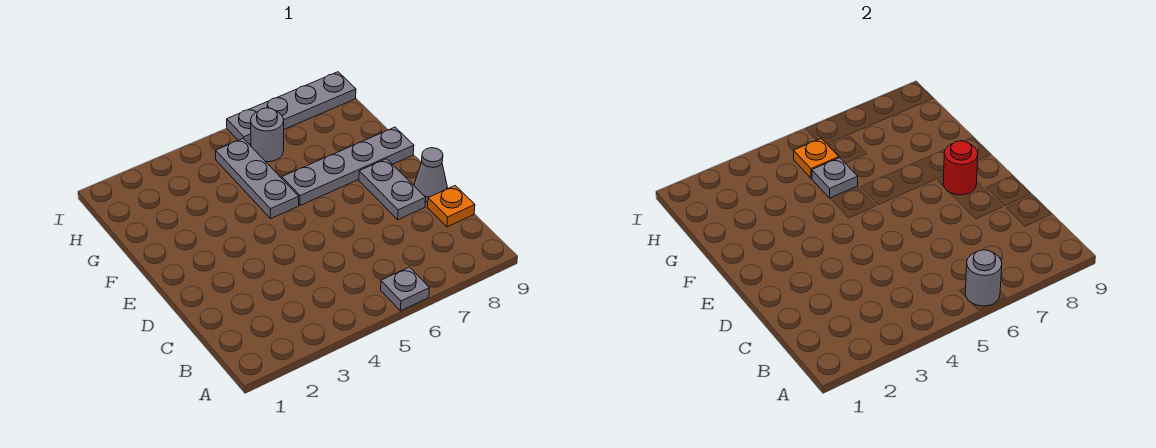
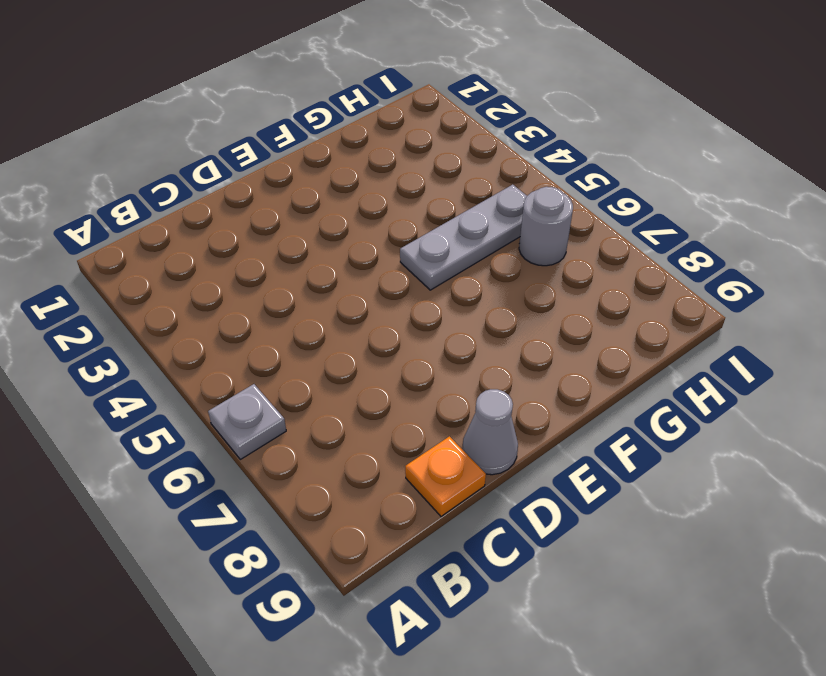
none -> grey plate D8:E8 level 1
none -> grey plate F6:F9 level 1
none -> grey plate I6:I9 level 1

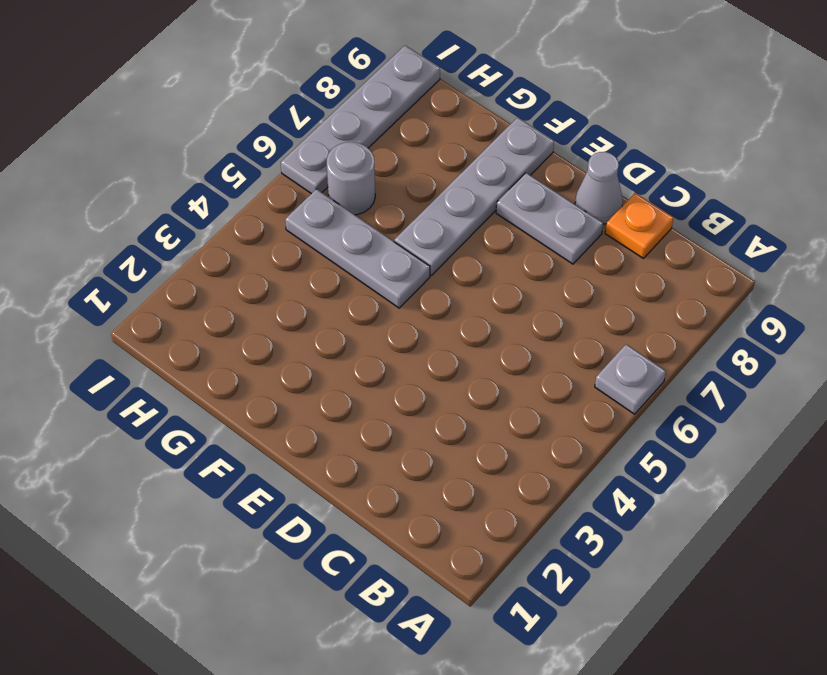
none -> grey round brick A6 level 2
none -> red round brick E8 level 2
none -> grey plate G5 level 2

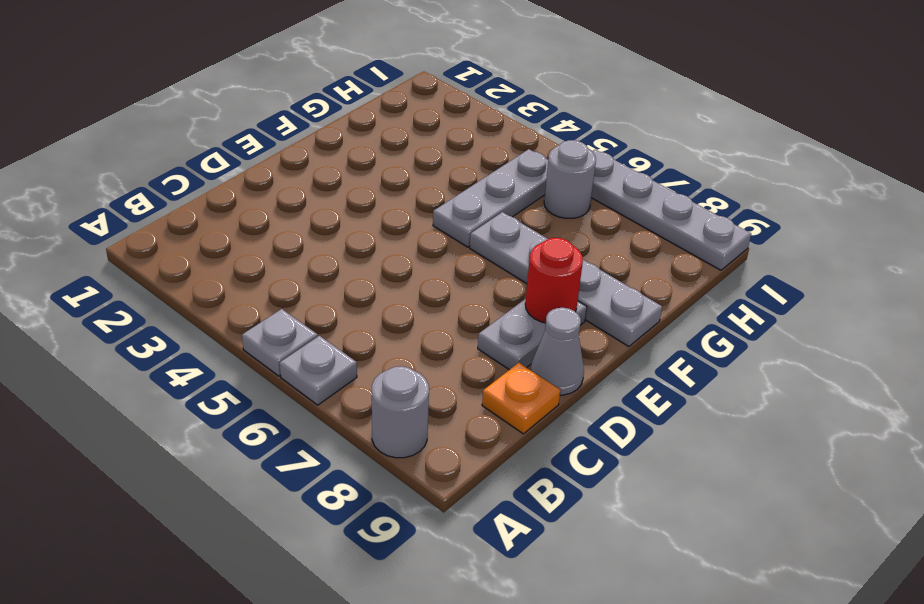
grey plate A5 level 1 -> grey plate G5 level 2
grey round brick A8 level 1 -> grey round brick A6 level 2
none -> orange plate H5 level 2

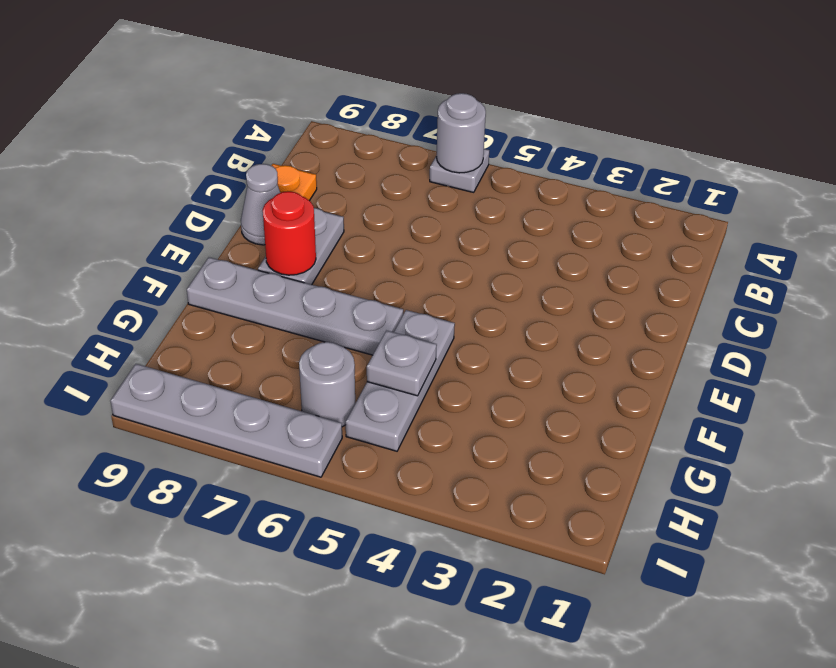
none -> orange plate H5 level 2

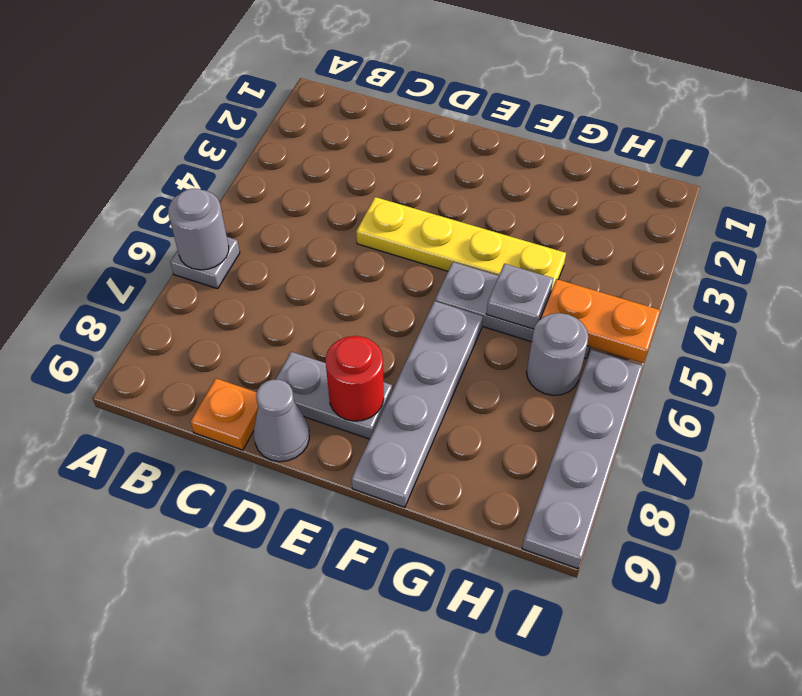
yellow plate D4:G4 level 1 -> none
orange plate H5:I5 level 2 -> orange plate H5 level 2

